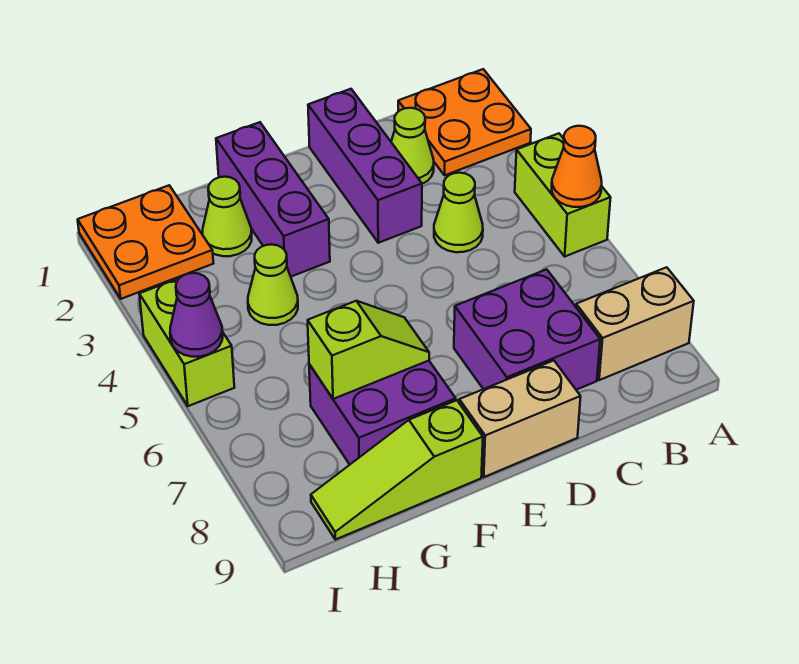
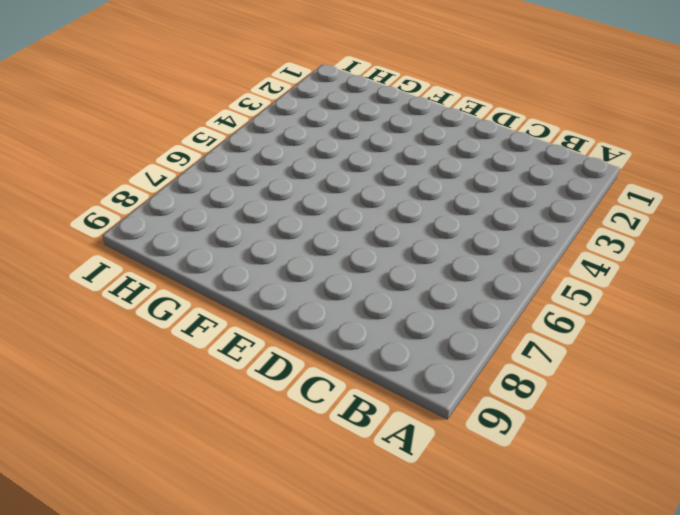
none -> orange plate A1:B2 level 1
none -> lime brick A4:A5 level 1
none -> tan brick A8:B8 level 1

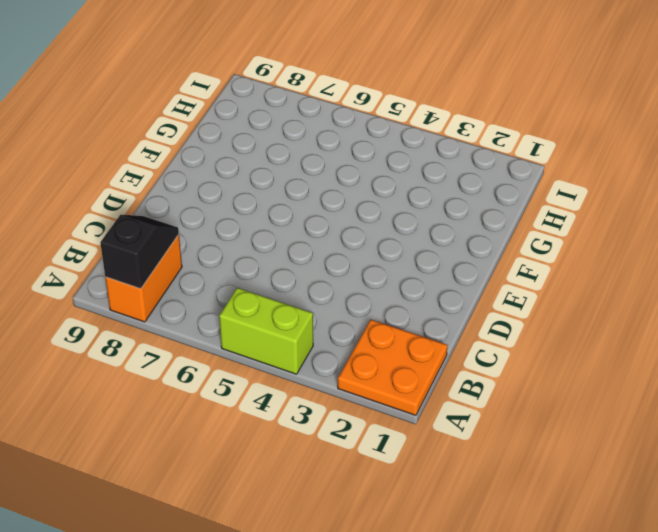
orange brick A8:B8 level 1 -> tan brick A8:B8 level 1
black slope A8:B8 level 2 top A -> none
none -> lime cone C2 level 1
none -> lime cone C4 level 1
none -> purple brick C7:D8 level 1

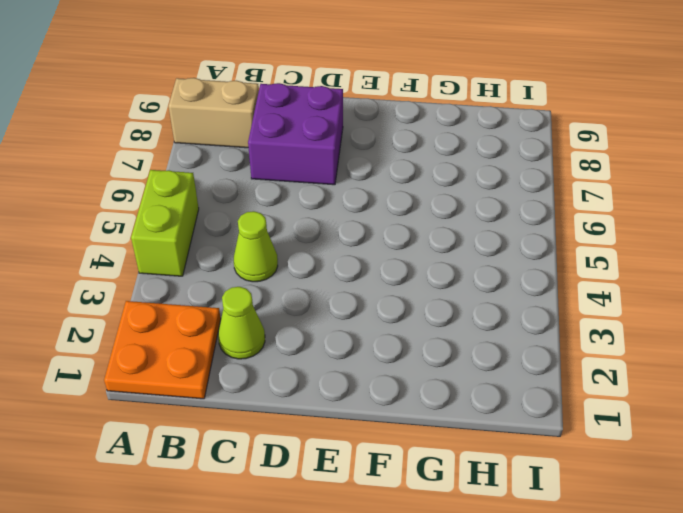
none -> purple brick D1:D3 level 1
none -> tan brick D9:E9 level 1
none -> purple brick F1:F3 level 1

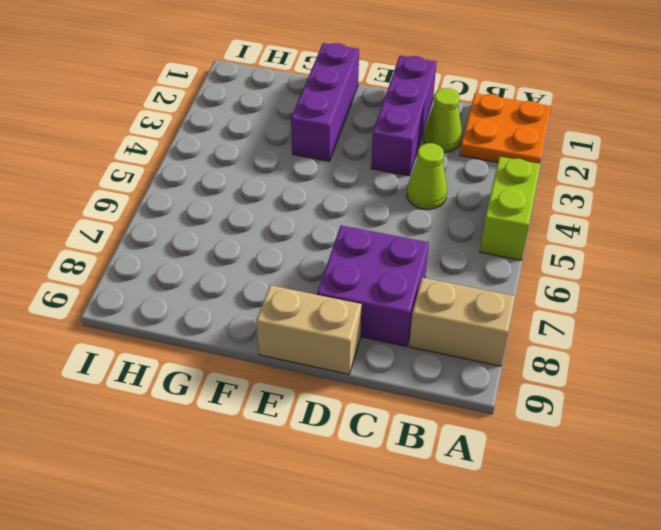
none -> purple brick F7:G8 level 1
none -> lime slope F9:H9 level 1 top F
none -> lime cone G2 level 1

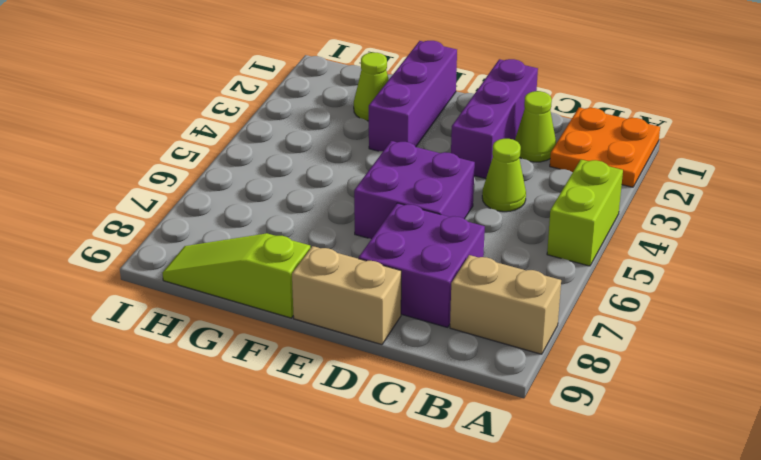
purple brick D5:E6 level 1 -> purple brick F7:G8 level 1
none -> lime cone G4 level 1
none -> orange plate H1:I2 level 1
none -> lime brick I4:I5 level 1

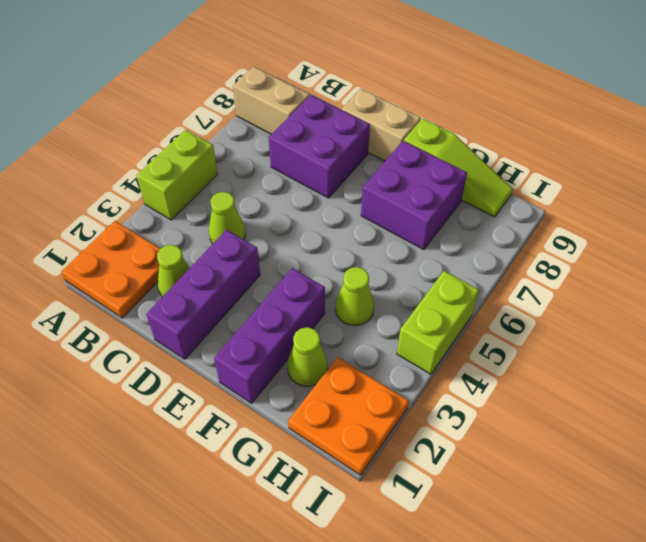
none -> orange cone A5 level 2
none -> lime slope F7:G7 level 2 top G
none -> purple cone I5 level 2

